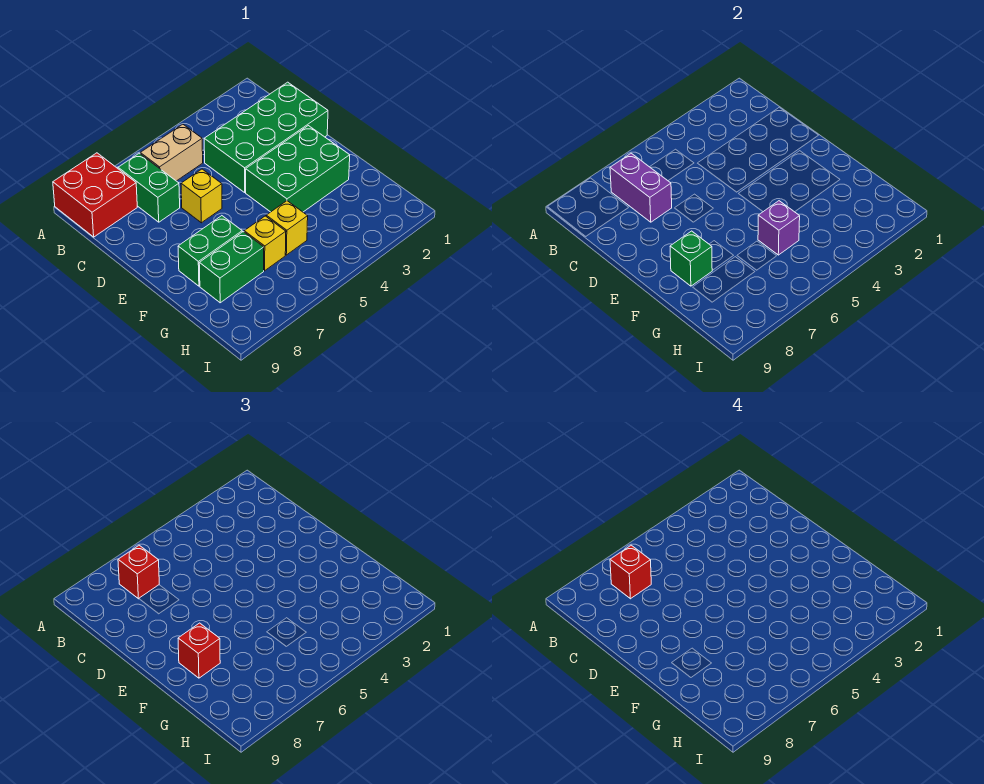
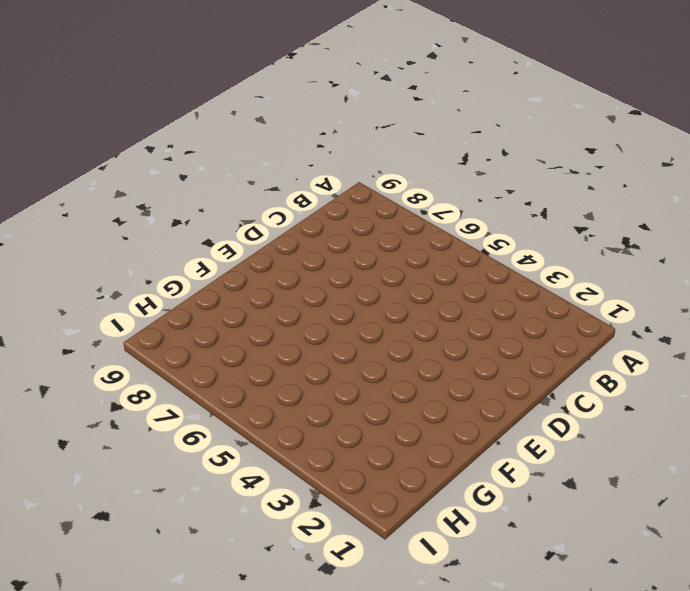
none -> red brick A8:B9 level 1
none -> tan brick B5:B6 level 1
none -> green brick B7:C7 level 1

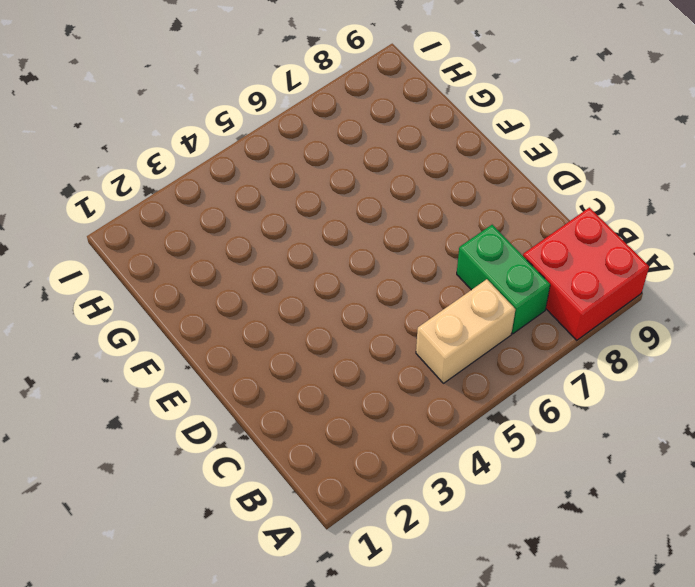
none -> green brick C1:D4 level 1
none -> yellow brick D6 level 1
none -> green brick E2:F4 level 1

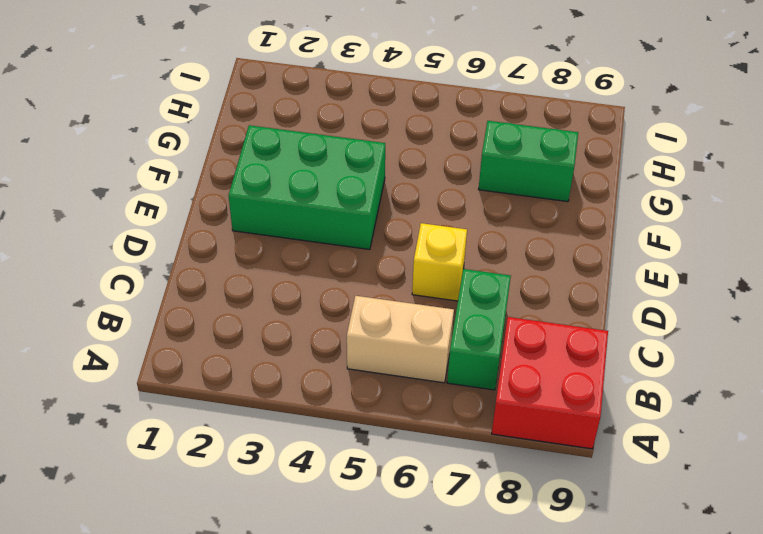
none -> green brick C1:D4 level 1
none -> green brick F7:F8 level 1
none -> yellow brick G5 level 1

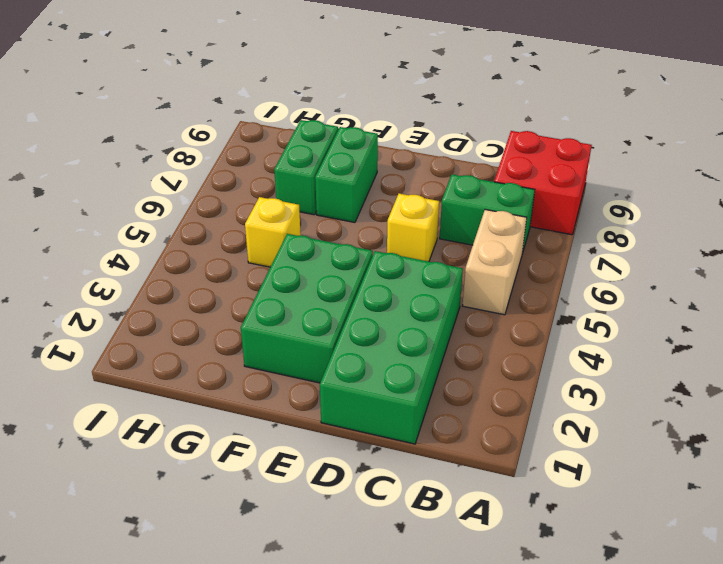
none -> yellow brick G6 level 1
none -> purple brick B7:C7 level 2
none -> green brick F8 level 2

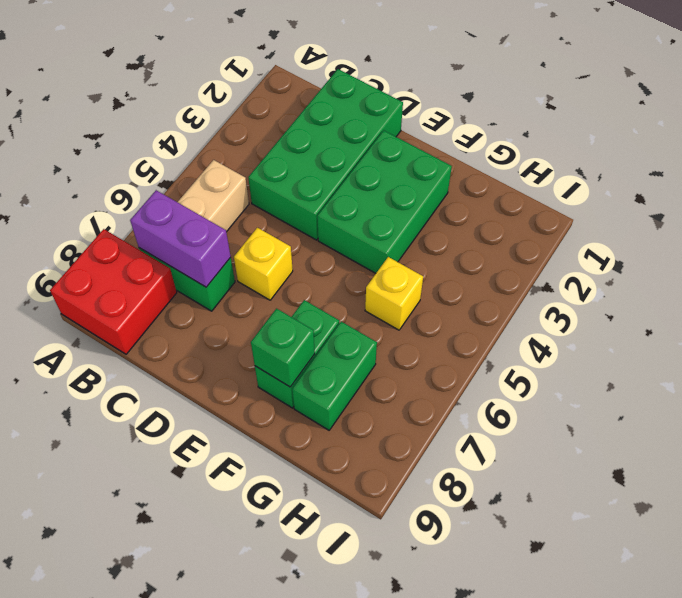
none -> yellow brick G6 level 1
none -> purple brick G5 level 2
none -> red brick B7 level 3

